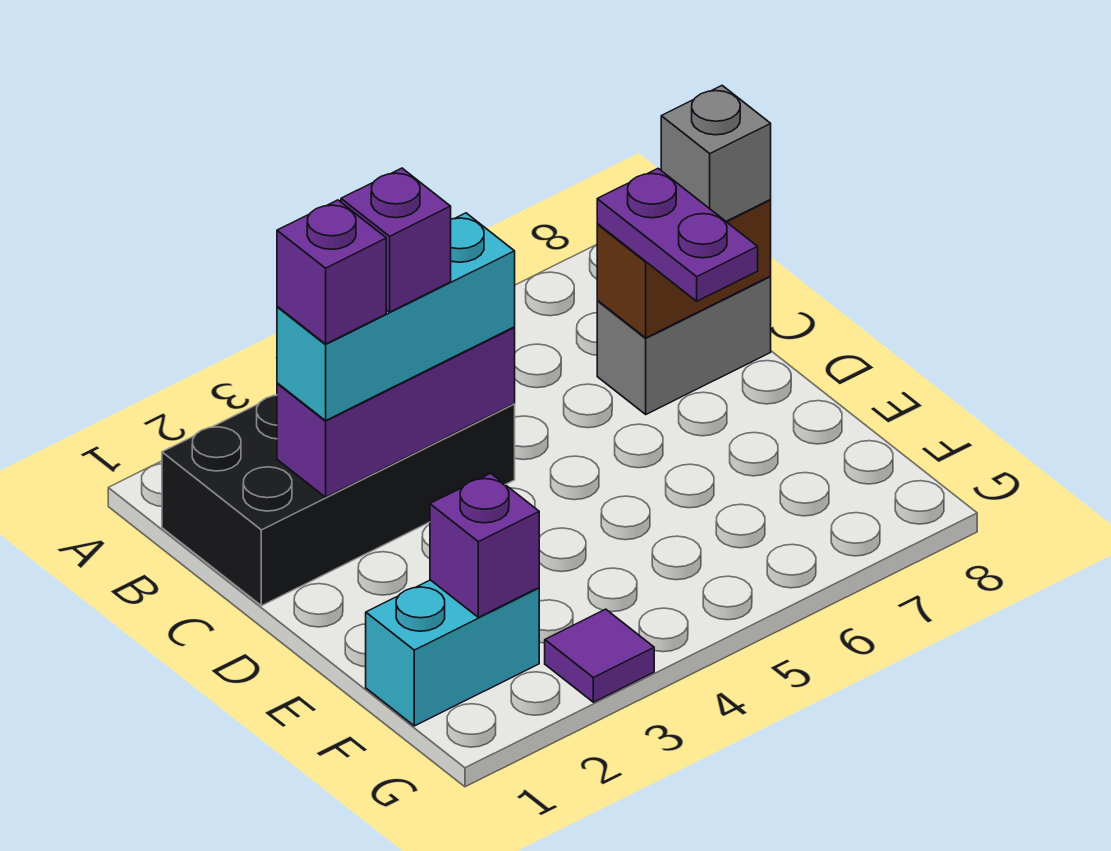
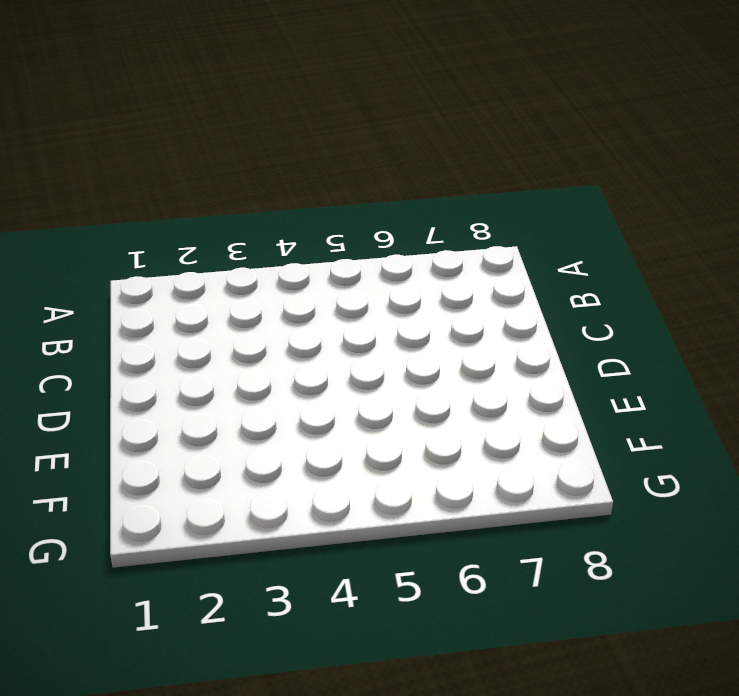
none -> black brick B1:C4 level 1
none -> grey brick C7:C8 level 1
none -> cyan brick F1:F2 level 1

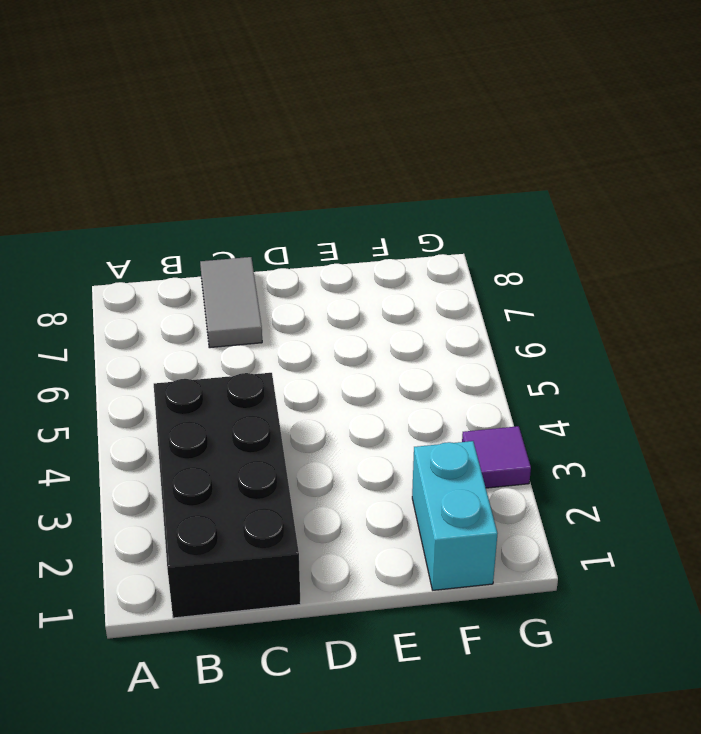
grey tile C7:C8 level 1 -> grey brick C7:C8 level 1
none -> purple brick C2:C4 level 2
none -> brown brick C7:C8 level 2
none -> purple brick F2 level 2

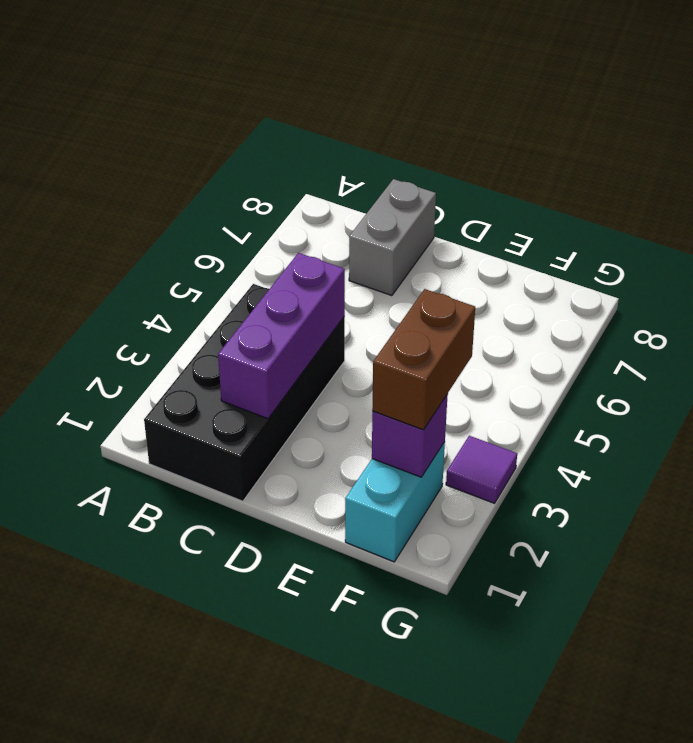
brown brick F2:F3 level 3 -> brown brick C7:C8 level 2
none -> cyan brick C2:C4 level 3
none -> purple plate C7:D7 level 3
none -> grey brick C8 level 3

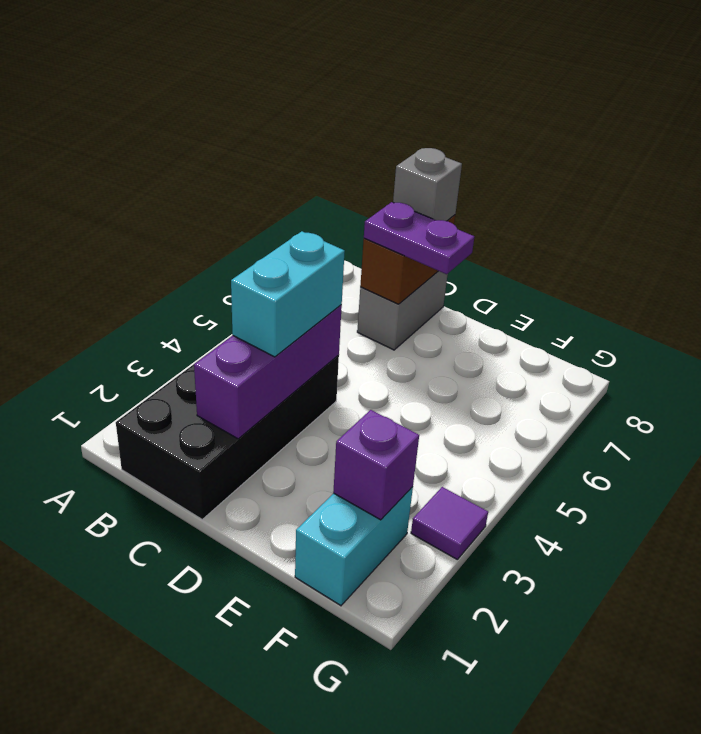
cyan brick C3:C4 level 3 -> cyan brick C2:C4 level 3
none -> purple brick C2 level 4
none -> purple brick C3 level 4

